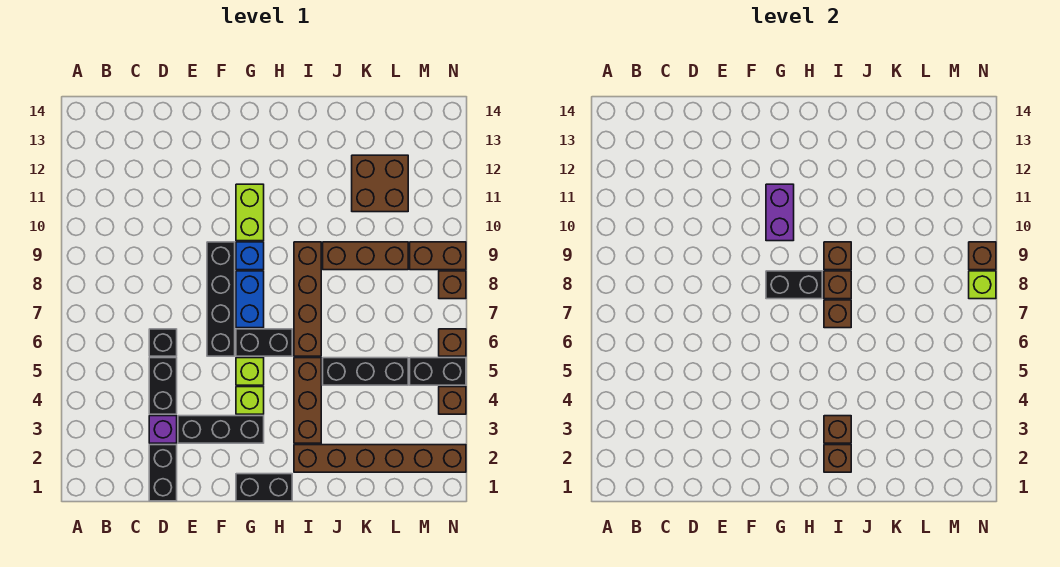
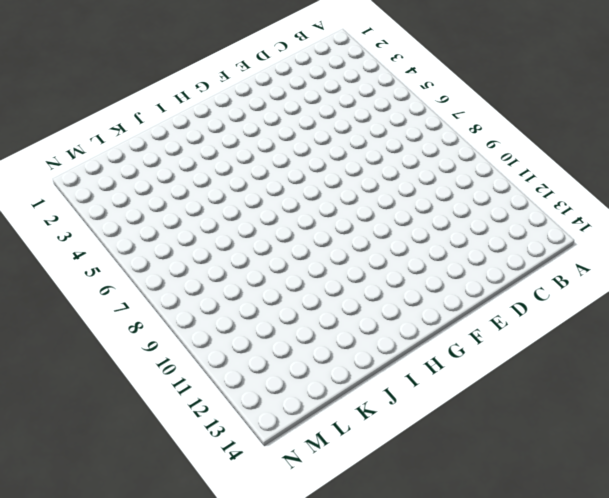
none -> black brick D1:D2 level 1
none -> purple brick D3 level 1
none -> black brick D4:D5 level 1
none -> black brick D6 level 1

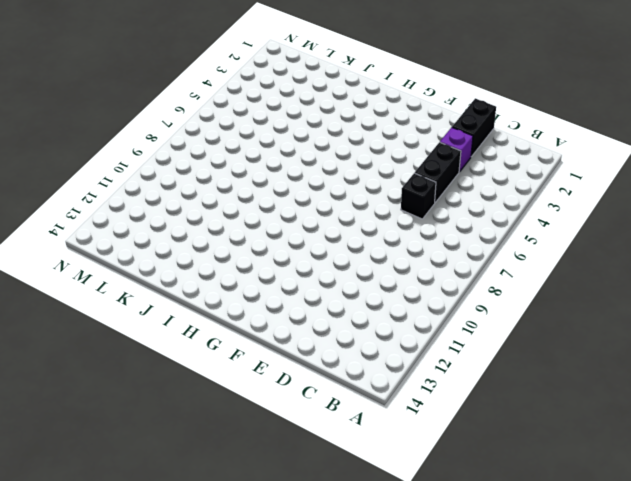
none -> black brick E3:G3 level 1
none -> black brick F6:F9 level 1
none -> black brick G1:H1 level 1
none -> lime brick G4 level 1

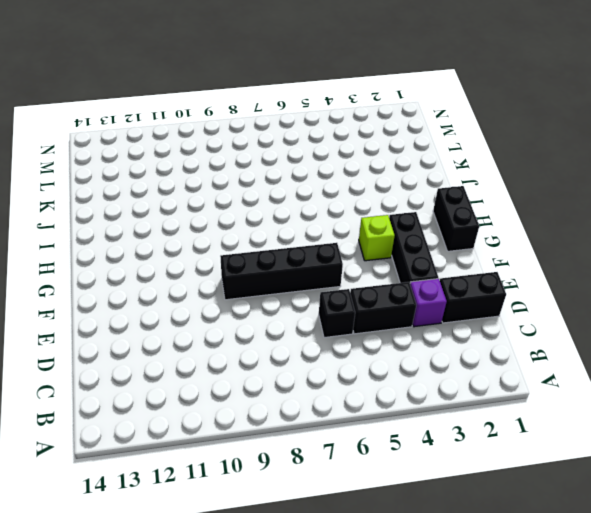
none -> lime brick G5 level 1
none -> black brick G6:H6 level 1
none -> blue brick G7:G8 level 1
none -> blue brick G9 level 1

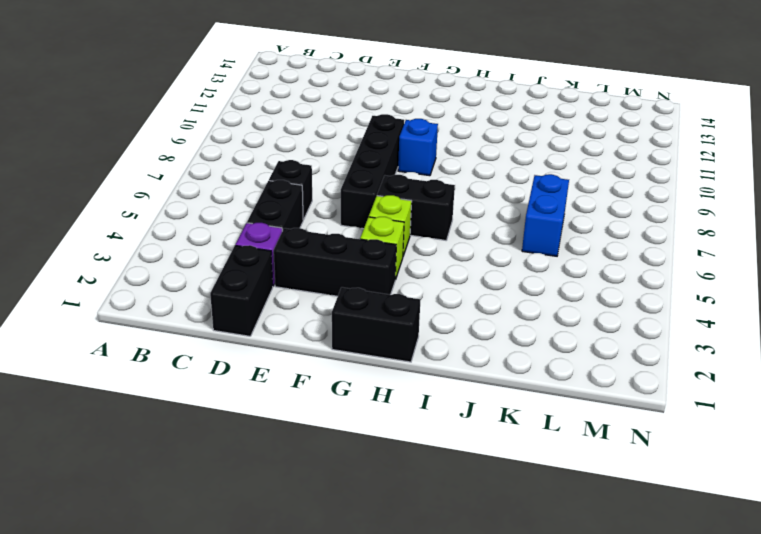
blue brick K6:K7 level 1 -> blue brick G7:G8 level 1
none -> lime brick G10:G11 level 1
none -> brown brick I2:N2 level 1
none -> brown brick I3:I5 level 1
none -> brown brick I6:I9 level 1

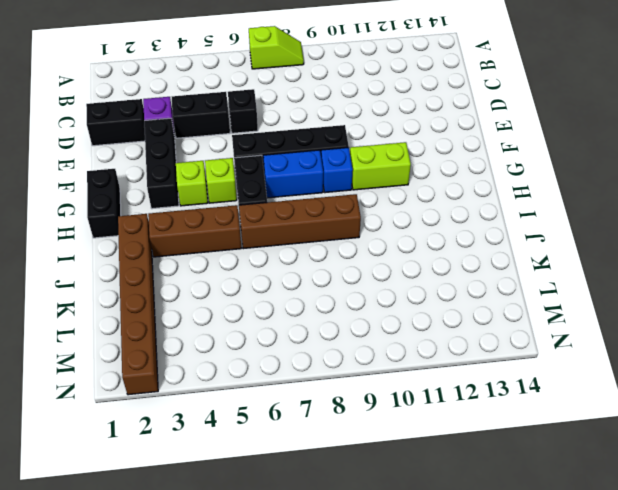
lime slope A7:A8 level 1 top 7 -> none
none -> black brick J5:L5 level 1
none -> brown brick J9:L9 level 1
none -> brown brick K11:L12 level 1
none -> black brick M5:N5 level 1

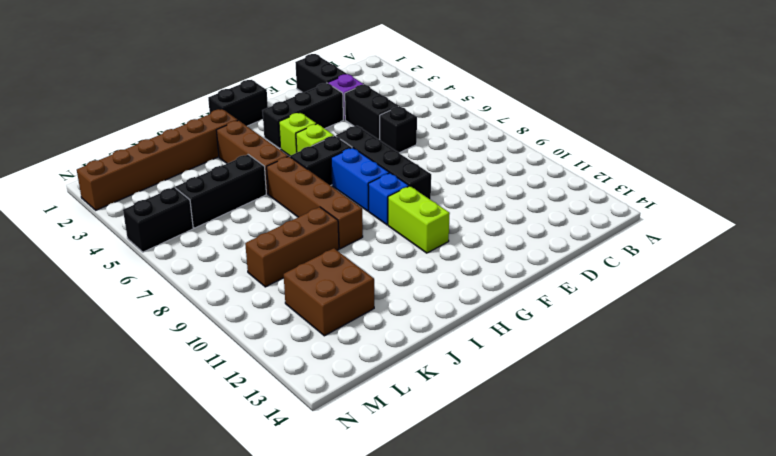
none -> brown brick M9:N9 level 1
none -> brown brick N4 level 1
none -> brown brick N6 level 1
none -> brown brick N8 level 1

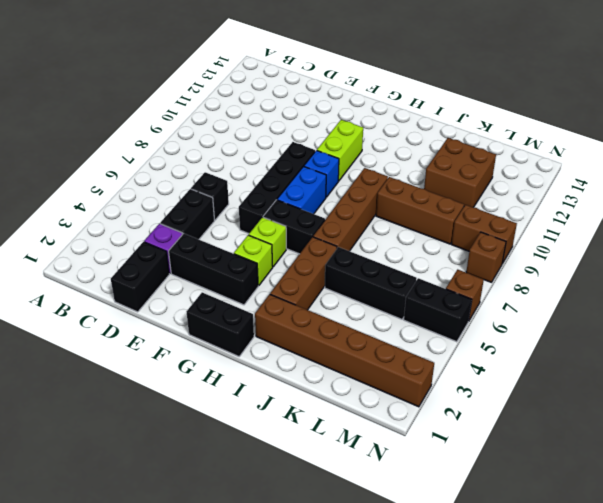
none -> brown brick N4 level 1
none -> black brick G8:H8 level 2
none -> purple brick G10:G11 level 2
none -> brown brick I2 level 2

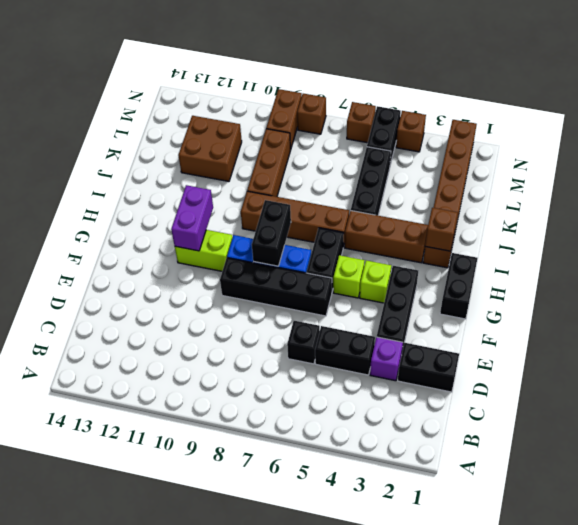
purple brick G11:H11 level 2 -> purple brick G10:G11 level 2
none -> brown brick I3 level 2
none -> brown brick I7 level 2
none -> brown brick I8 level 2
none -> brown brick I9 level 2

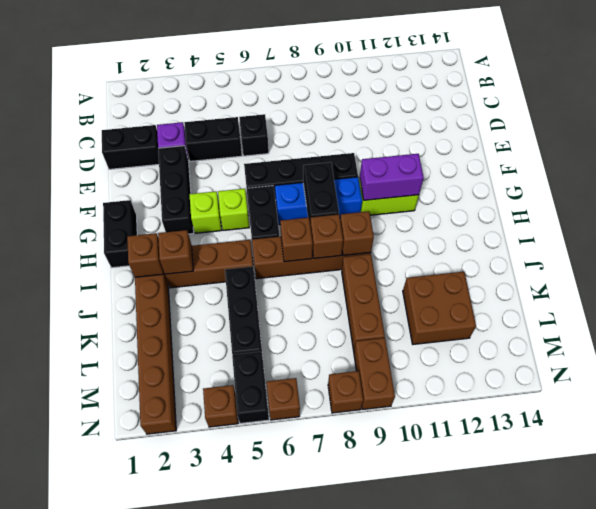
none -> lime brick N8 level 2
none -> brown brick N9 level 2

